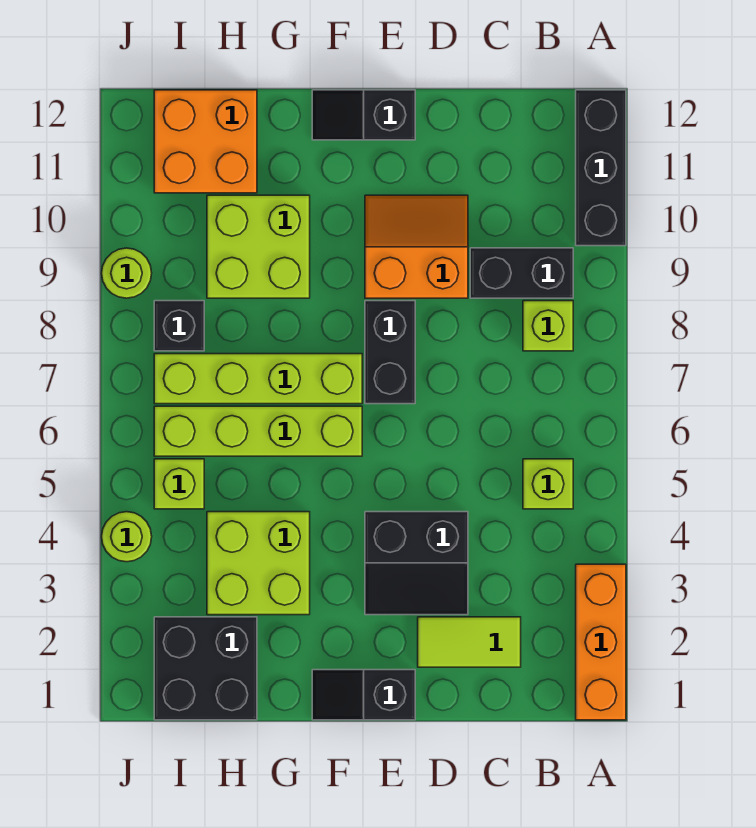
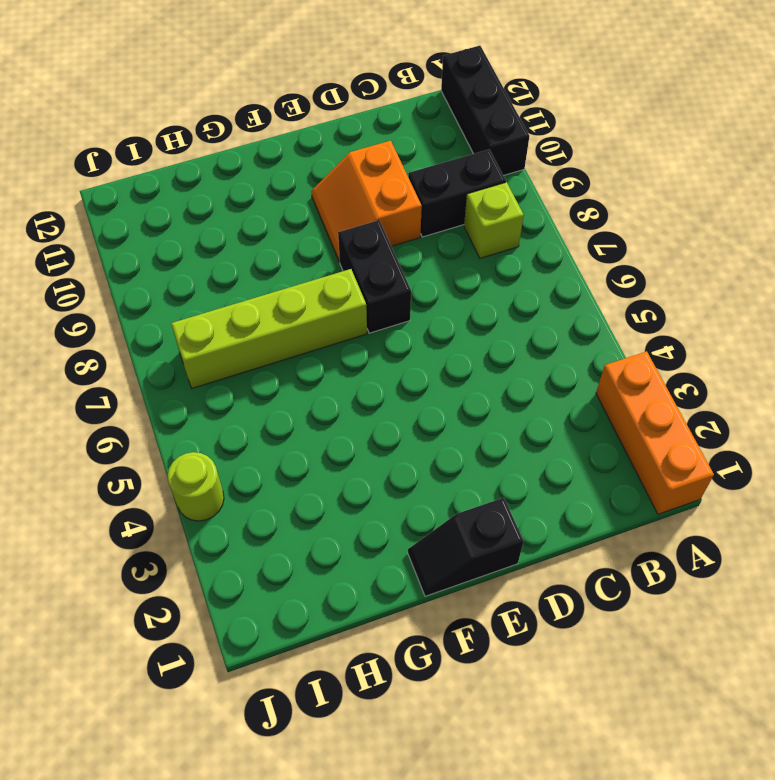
orange slope D9:E10 level 1 top D -> orange slope D9:E10 level 1 top 9
none -> lime brick B5 level 1
none -> lime tile C2:D2 level 1
none -> black slope D3:E4 level 1 top 4

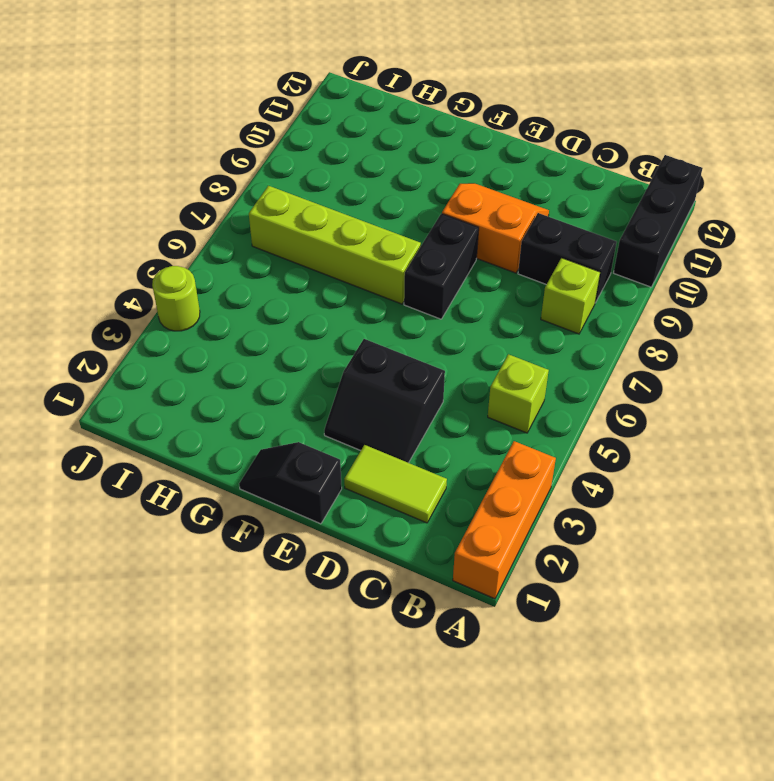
none -> black slope E12:F12 level 1 top E
none -> lime brick F6:I6 level 1
none -> lime brick G3:H4 level 1

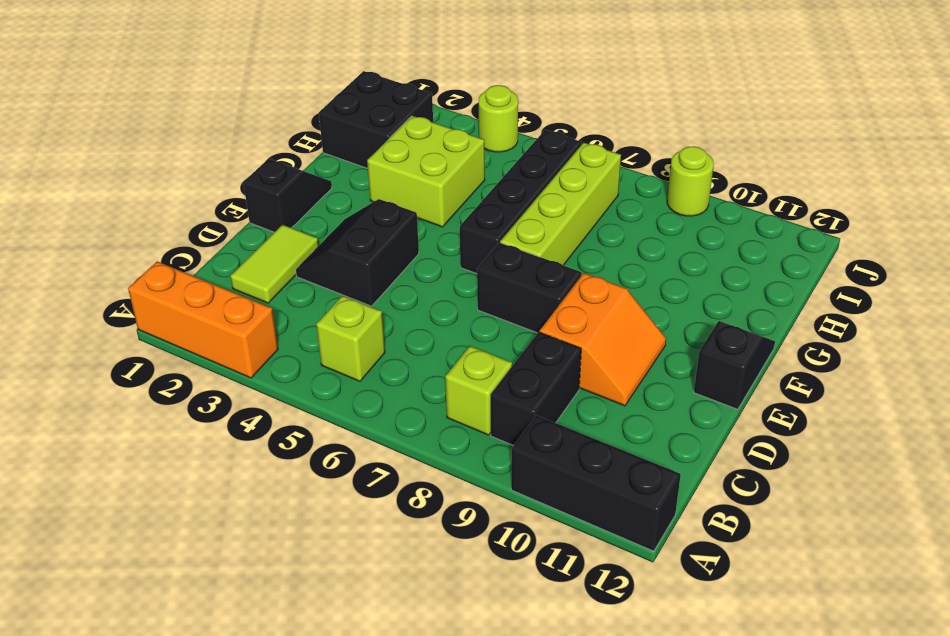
black brick F6:I6 level 1 -> lime brick F6:I6 level 1
none -> lime brick G9:H10 level 1
none -> orange brick H11:I12 level 1
none -> lime brick I5 level 1

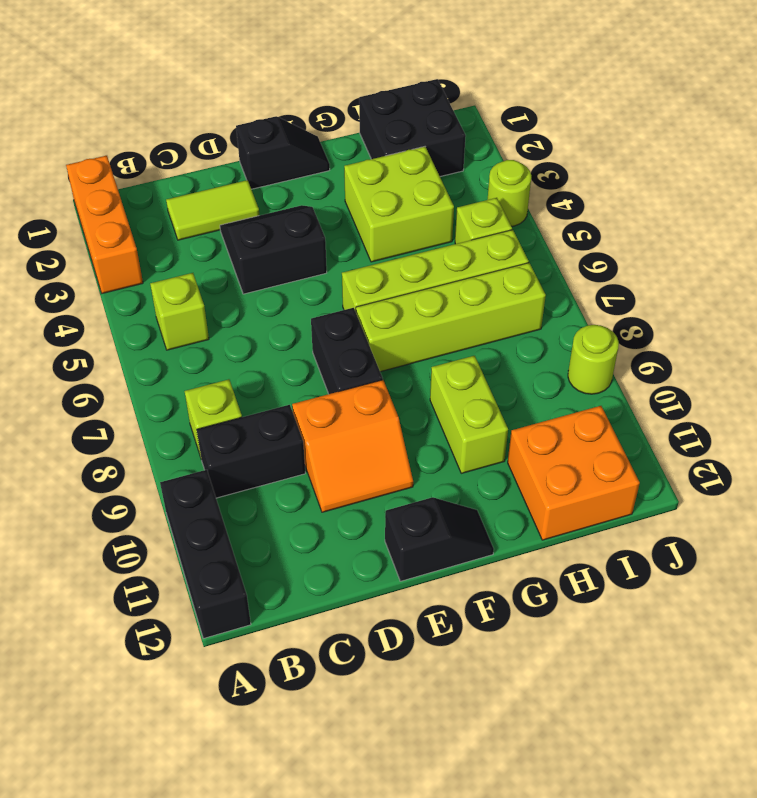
lime brick G9:G10 level 1 -> lime brick G9:H10 level 1
none -> black brick I8 level 1

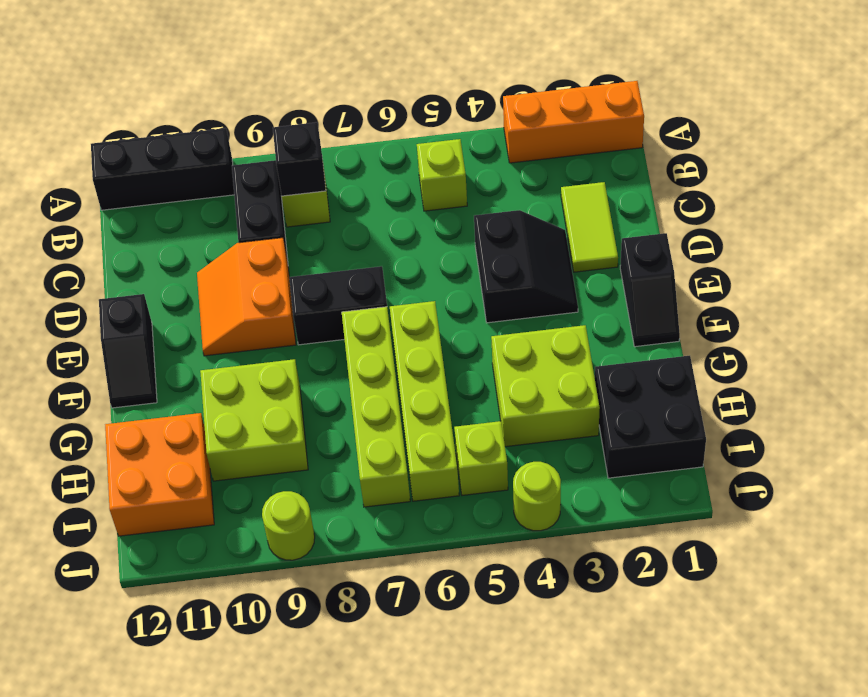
black brick B8 level 2 -> black brick I8 level 1

